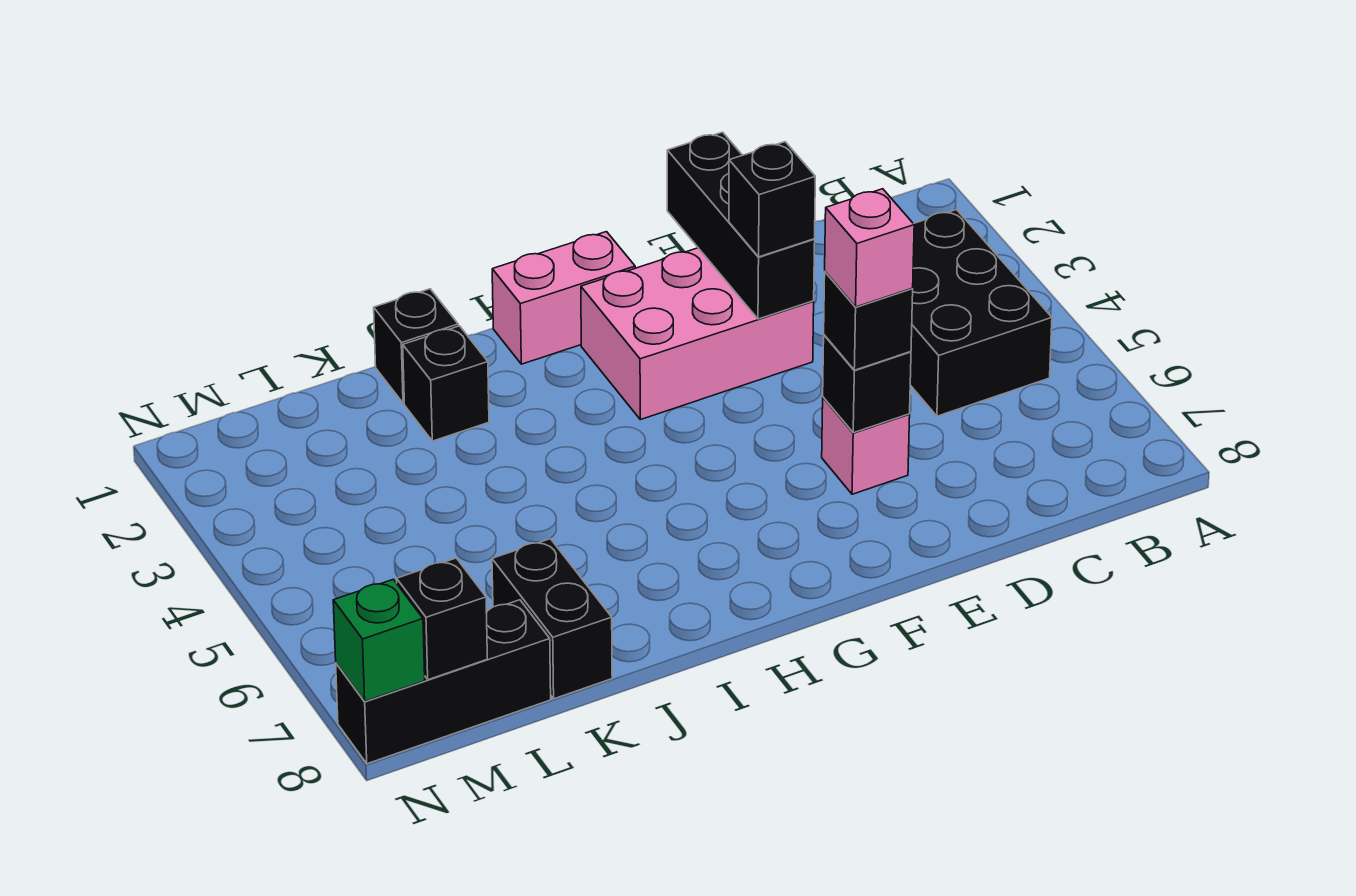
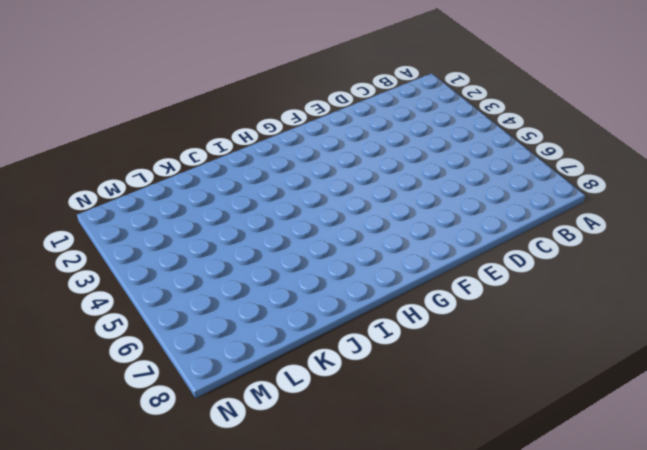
none -> black brick B3:C5 level 1
none -> pink brick E2:G3 level 1
none -> pink brick E6 level 1

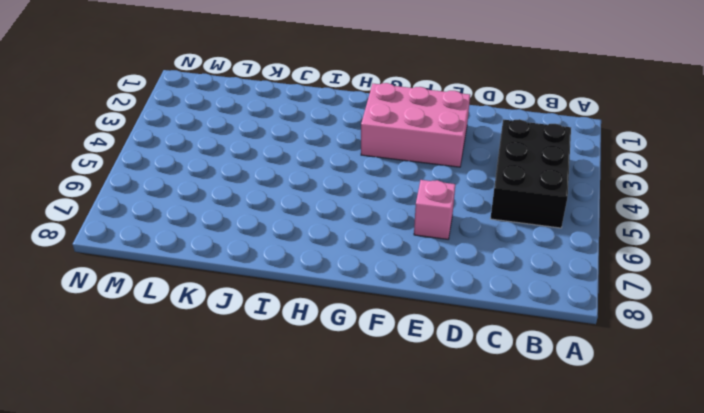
none -> pink brick G1:H1 level 1
none -> black brick J1 level 1
none -> black brick J2 level 1

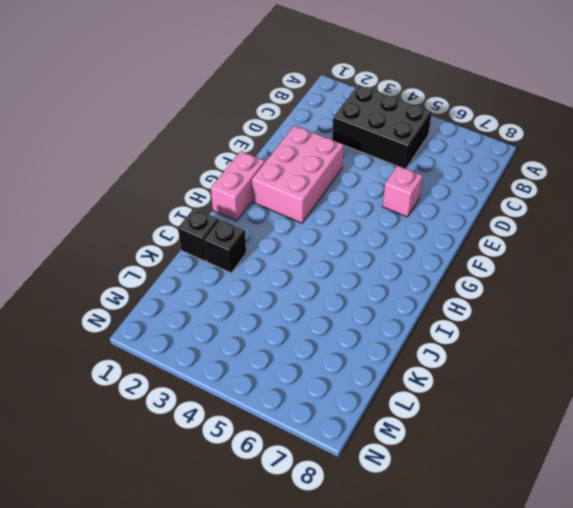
none -> black brick K7:K8 level 1
none -> black brick L8:N8 level 1
none -> black brick E1:E3 level 2

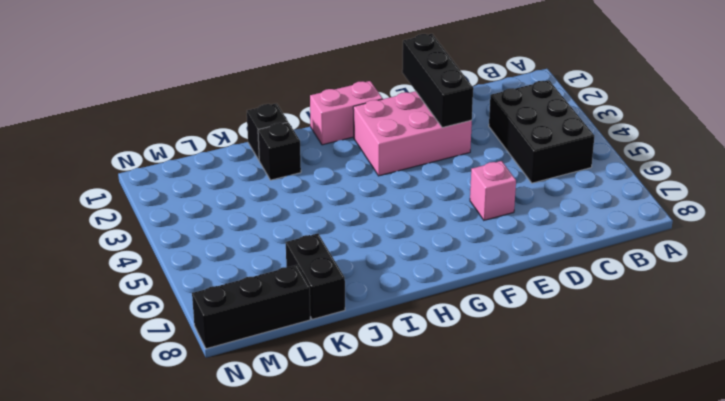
none -> black brick E6 level 2
none -> black brick M8 level 2
none -> green brick N8 level 2

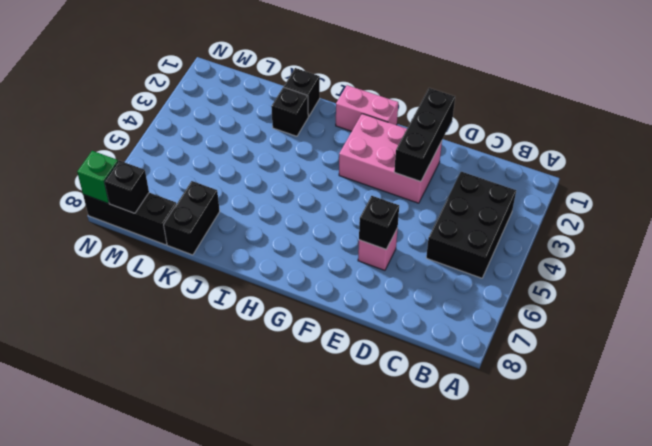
none -> black brick E3 level 3
none -> black brick E6 level 3
none -> pink brick E6 level 4

